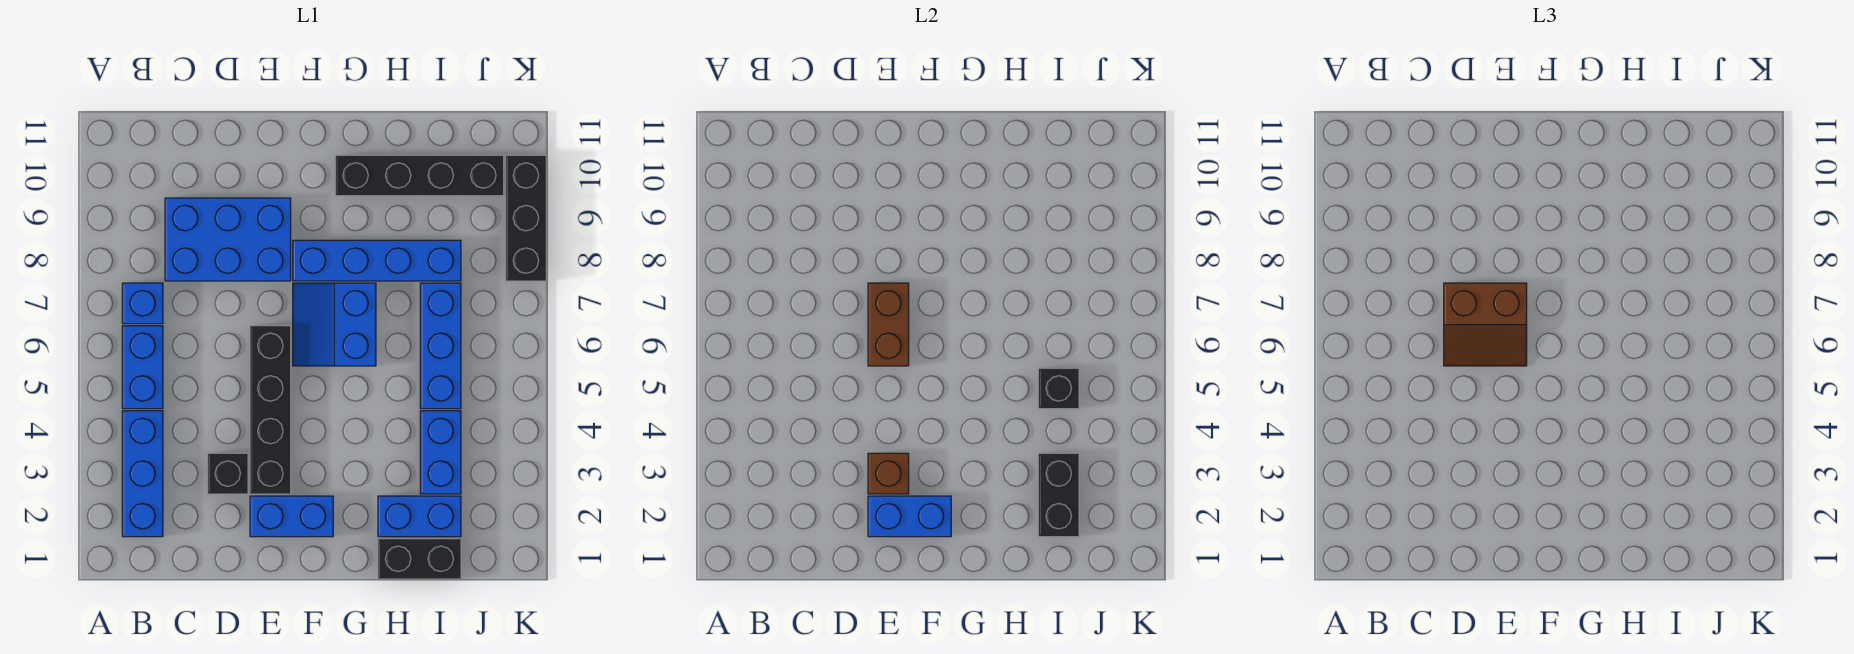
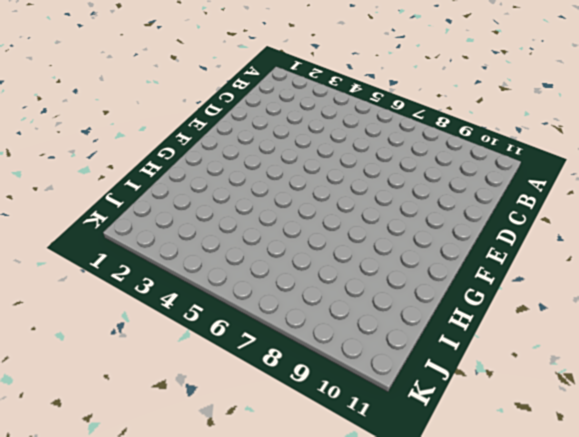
none -> blue brick B2:B4 level 1
none -> blue brick B5:B6 level 1
none -> blue brick B7 level 1

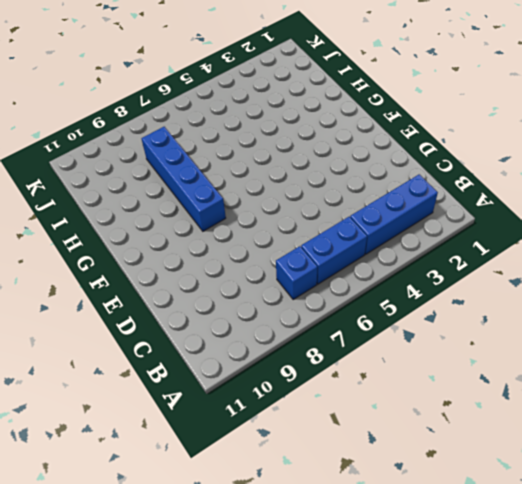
none -> blue brick C8:E9 level 1
none -> black brick D3 level 1
none -> blue brick E2:F2 level 1

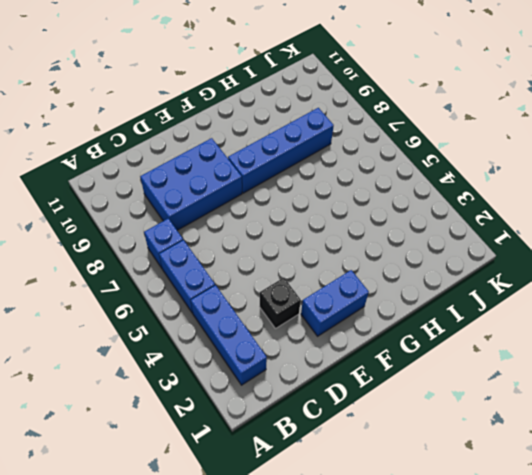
none -> black brick E3:E6 level 1
none -> blue slope F6:G7 level 1 top G
none -> black brick G10:J10 level 1

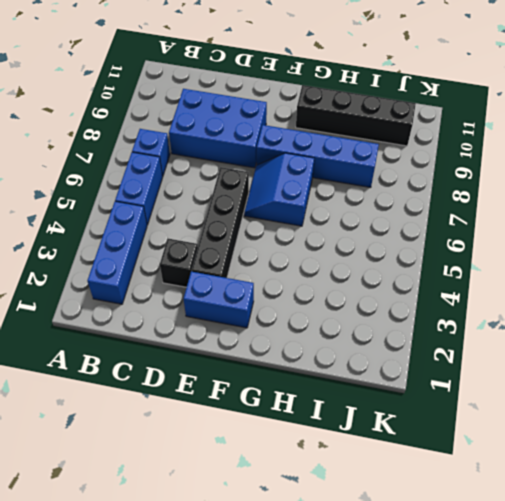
none -> black brick H1:I1 level 1
none -> blue brick H2:I2 level 1
none -> blue brick I3:I4 level 1

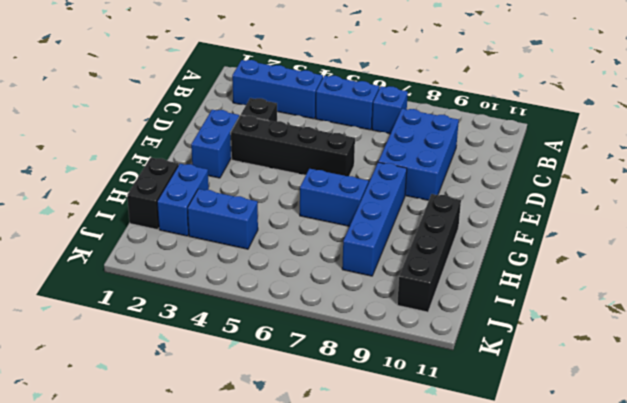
none -> blue brick I5:I7 level 1
none -> black brick K8:K10 level 1
none -> blue brick E2:F2 level 2

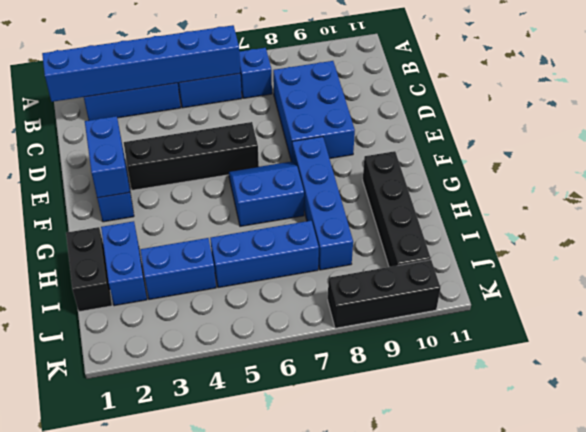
blue brick B1:B6 level 2 -> none
none -> black brick D3 level 1
none -> brown brick E3 level 2
none -> brown brick E6:E7 level 2

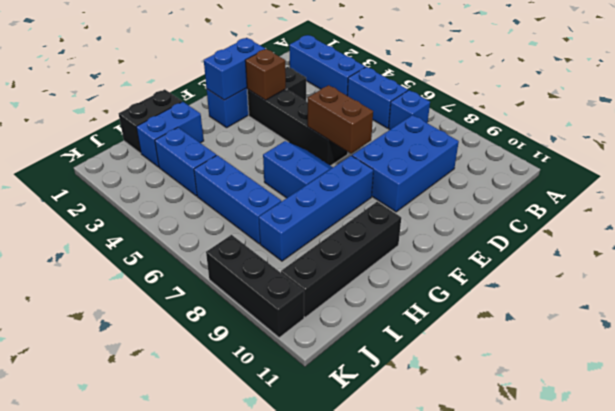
none -> black brick I2:I3 level 2
none -> black brick I5 level 2
none -> brown slope D6:E7 level 3 top 7

